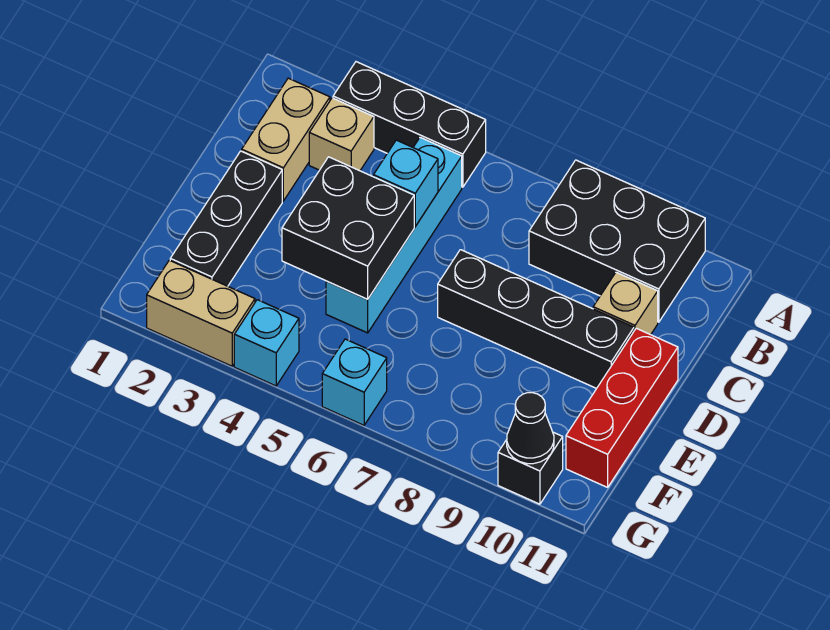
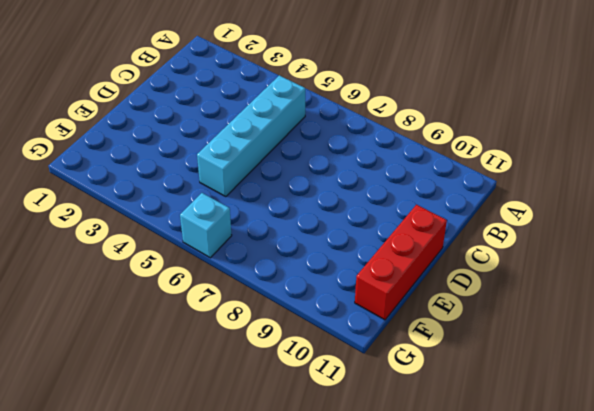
none -> black brick A3:A5 level 1
none -> black brick A8:B10 level 1
none -> tan brick B2:C2 level 1

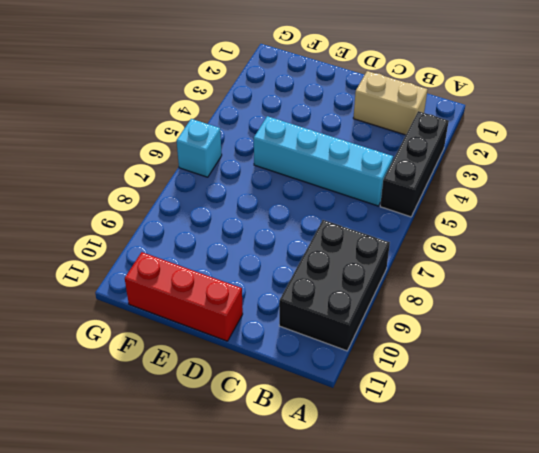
none -> tan brick B3 level 1
none -> tan brick C10 level 1
none -> black brick D2:F2 level 1

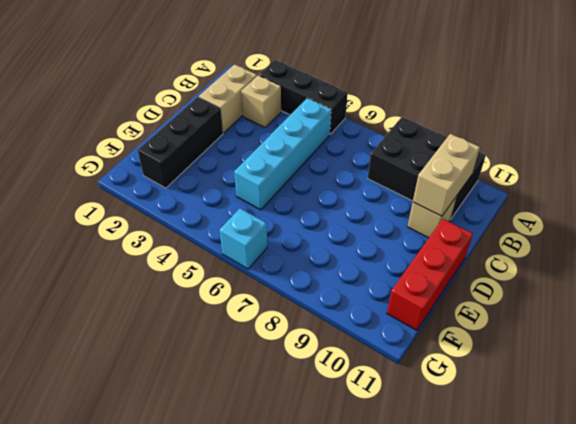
tan brick B10:C10 level 2 -> tan brick G2:G3 level 1
none -> black brick D7:D10 level 1
none -> cyan brick G4 level 1
none -> black brick G10 level 1

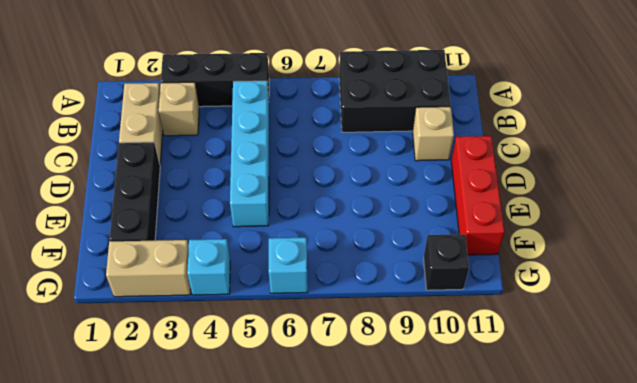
none -> black brick D7:D10 level 1
none -> cyan brick C5 level 2
none -> black brick D4:E5 level 2

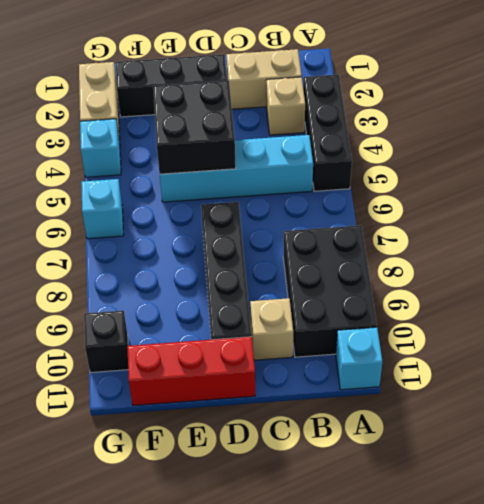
cyan brick A11 level 1 -> cyan brick C5 level 2
none -> black cone G10 level 2

